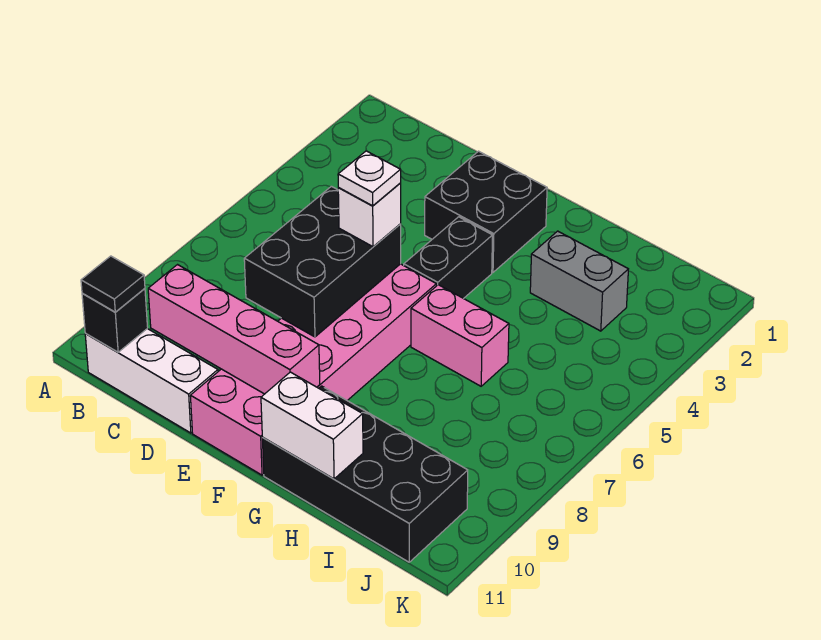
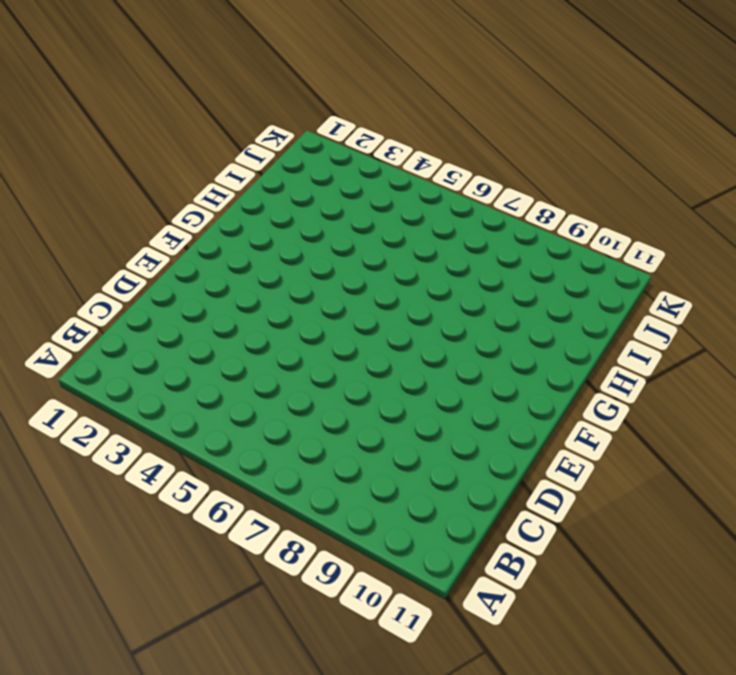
none -> white brick B11:D11 level 1
none -> black brick E2:F3 level 1
none -> pink brick E6:F11 level 1

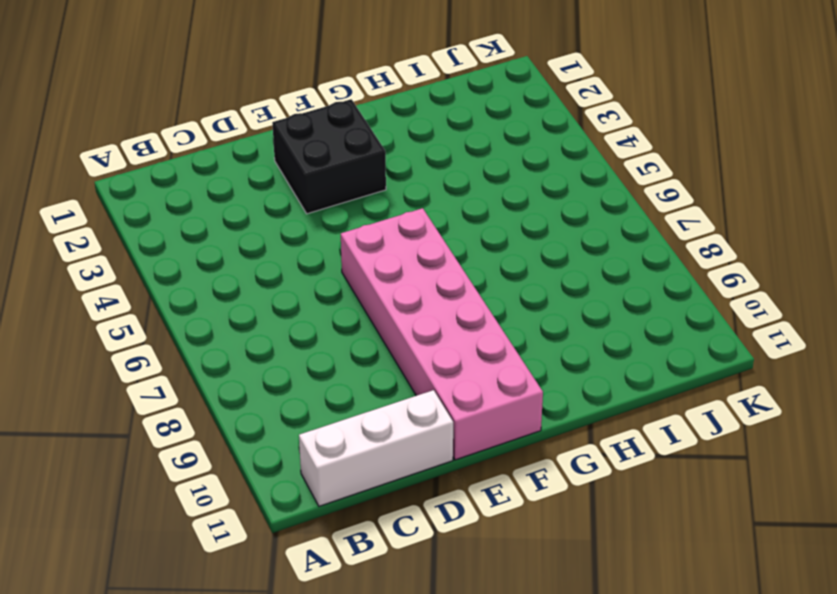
none -> black brick F4:F5 level 1
none -> pink brick G6:H6 level 1
none -> black brick G10:J11 level 1

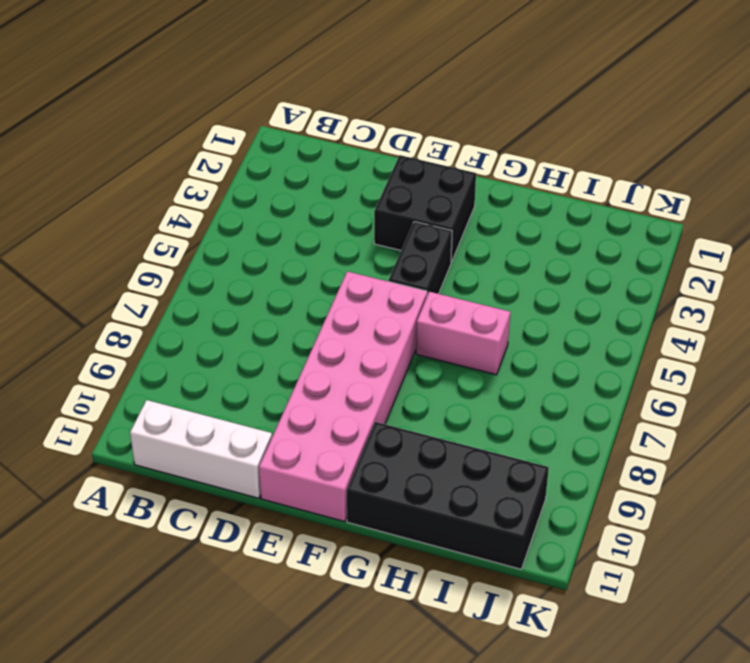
none -> grey brick H3:I3 level 1
none -> black brick B11 level 2
none -> pink brick C10:F10 level 2

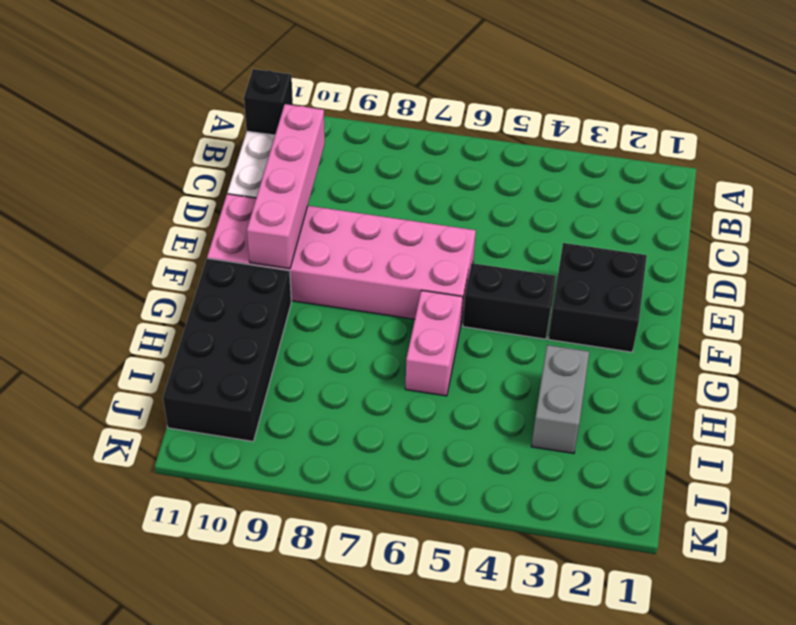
none -> black brick D6:E8 level 2
none -> white brick G11:H11 level 2
none -> black tile B11 level 3

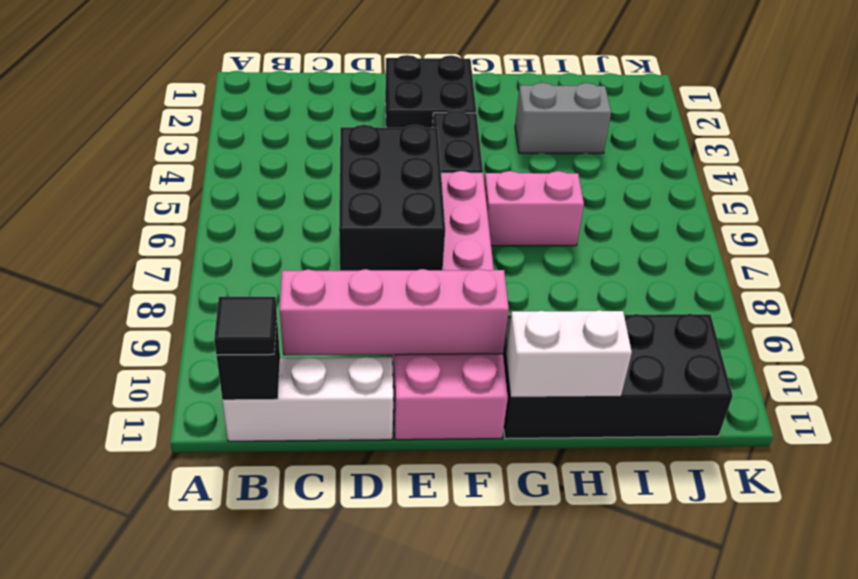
none -> white brick E6 level 3
none -> white plate E6 level 4

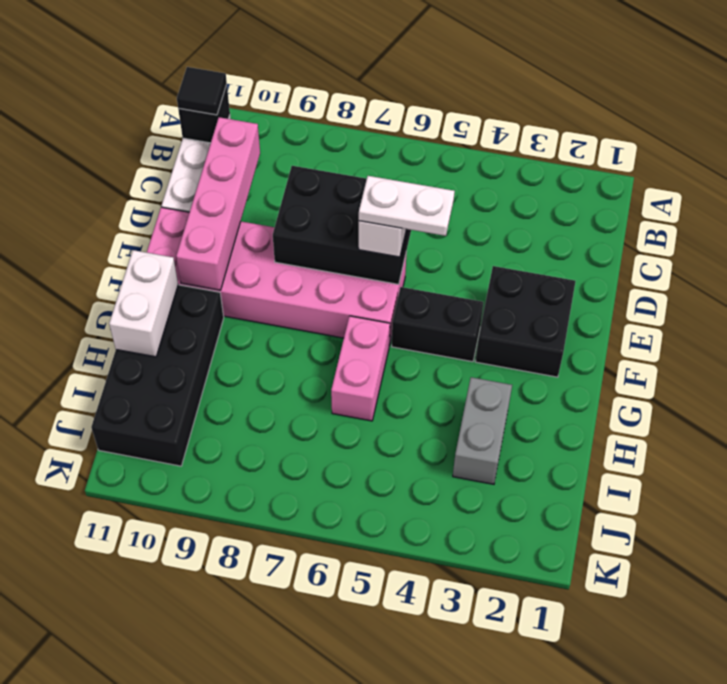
white plate E5:E6 level 4 -> white plate E6 level 4

